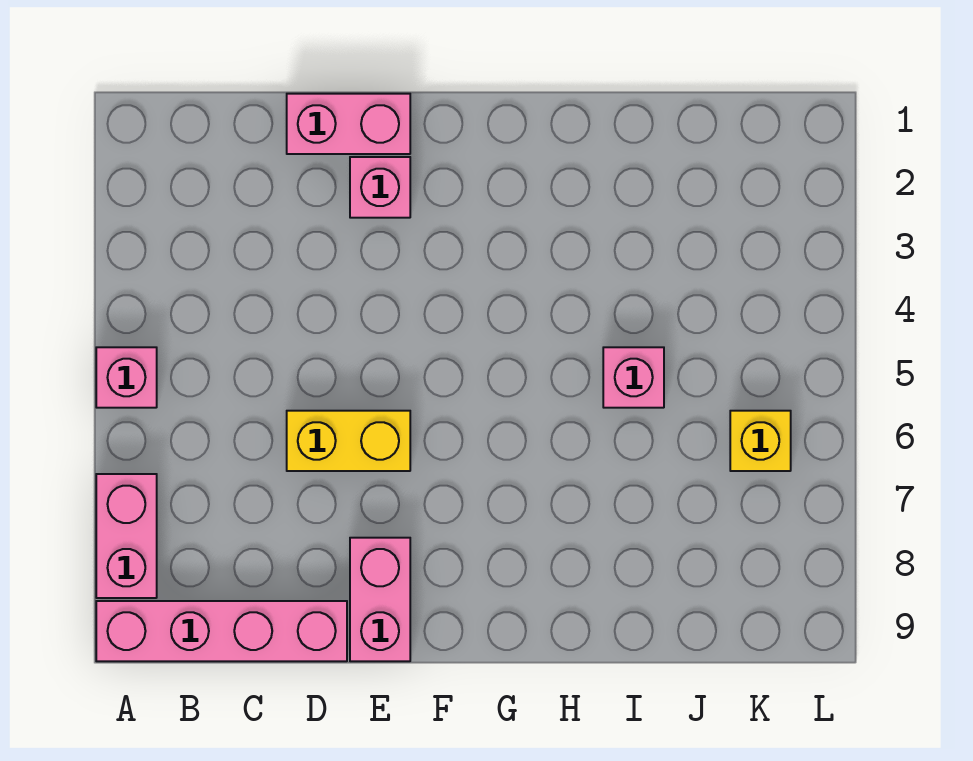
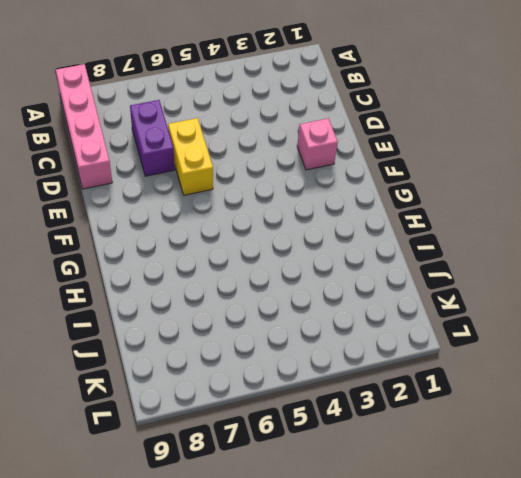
purple brick C7:D7 level 1 -> none
none -> pink brick A5 level 1
none -> pink brick A7:A8 level 1

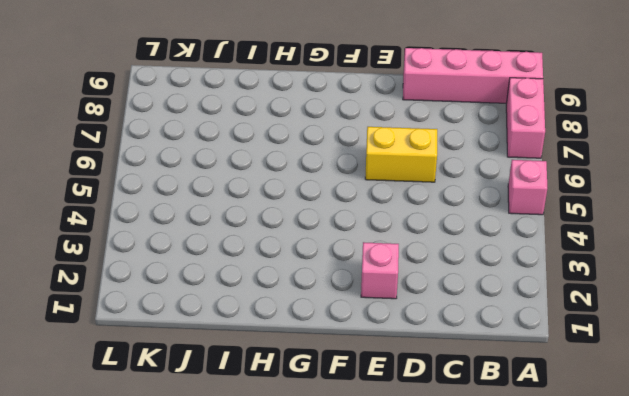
none -> pink brick D1:E1 level 1
none -> pink brick E8:E9 level 1

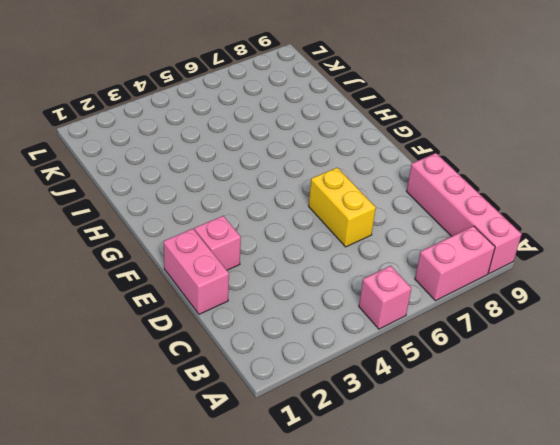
none -> pink brick E8:E9 level 1
none -> pink brick I5 level 1

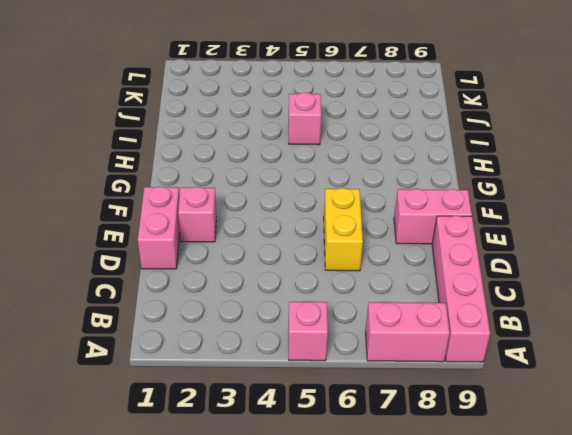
none -> yellow brick K6 level 1

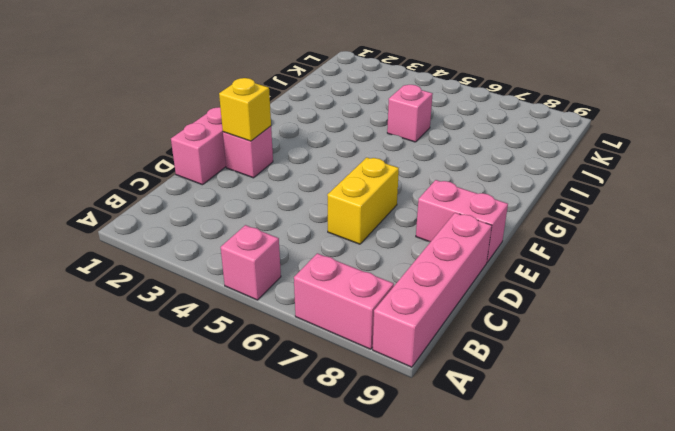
yellow brick E2 level 2 -> yellow brick K6 level 1

